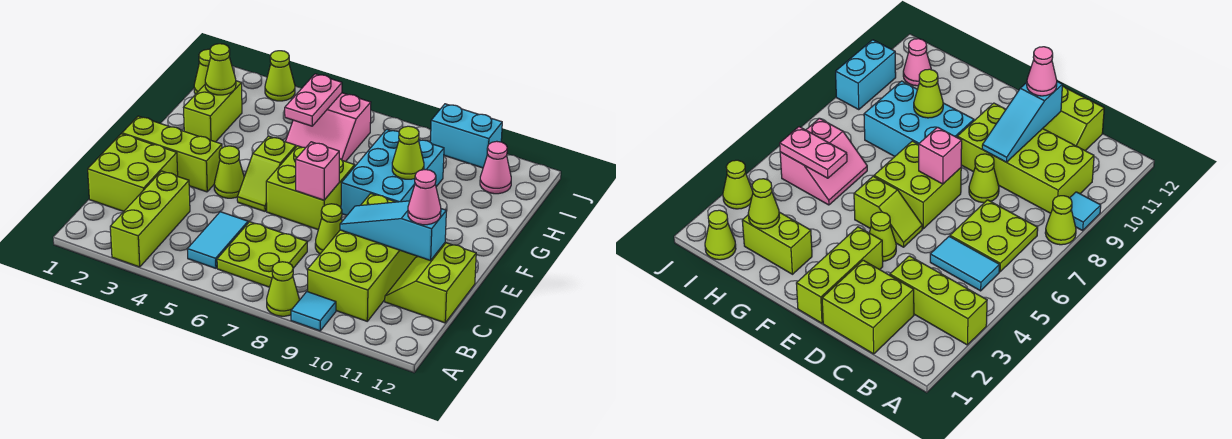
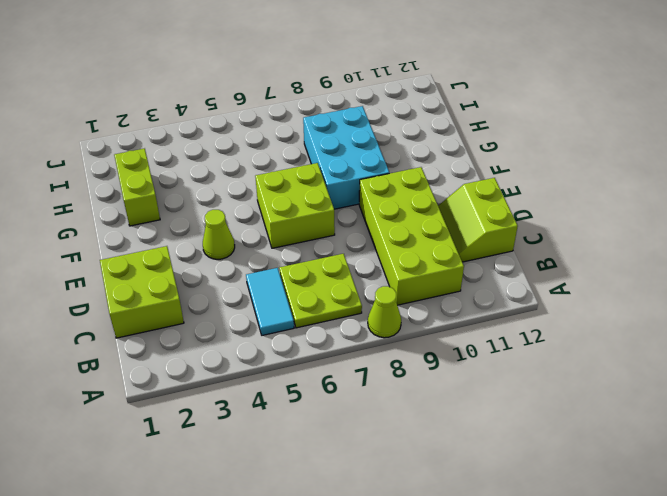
none -> lime brick A3:C3 level 1
none -> cyan tile A9 level 1
none -> lime cone D8 level 1

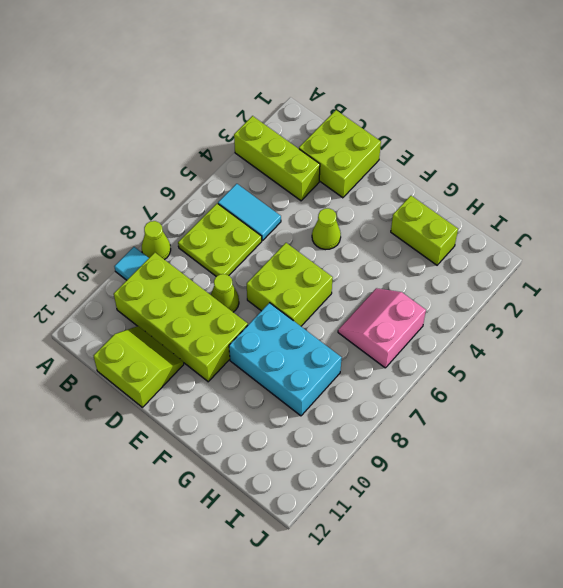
none -> lime brick E1:E3 level 1
none -> lime slope E5:F5 level 1 top F
none -> lime cone I1 level 1

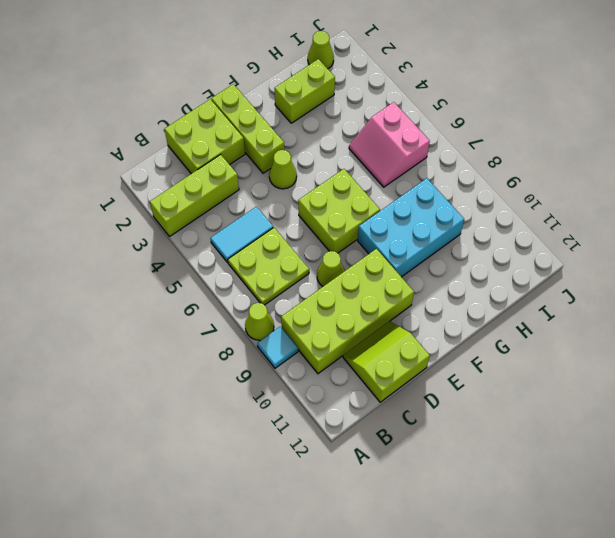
none -> lime slope E5:F5 level 1 top F
none -> pink cone I11 level 1
none -> lime cone J3 level 1

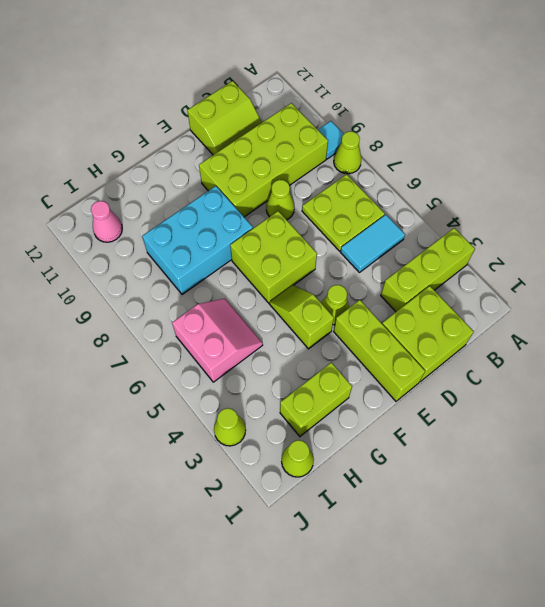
lime slope F4:F5 level 1 top 4 -> lime slope E5:F5 level 1 top F
none -> cyan brick J9:J10 level 1
none -> cyan slope D9:D11 level 2 top 11
none -> pink brick E7 level 2

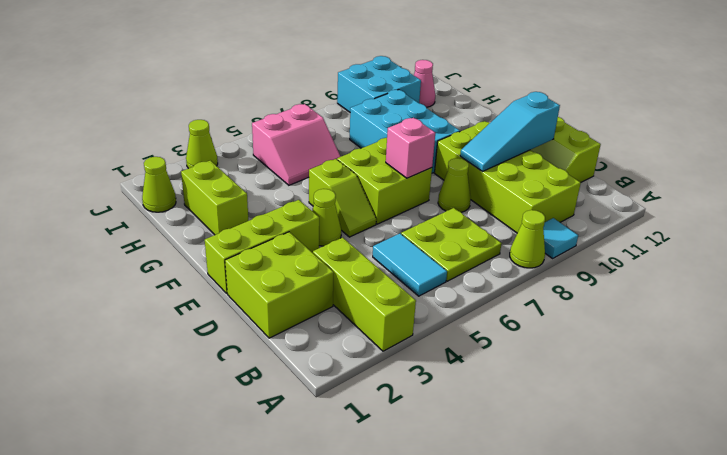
cyan brick I9:J10 level 1 -> cyan brick J9:J10 level 1
none -> lime cone G9 level 2
none -> lime cone H2 level 2
none -> pink plate H5:I5 level 2

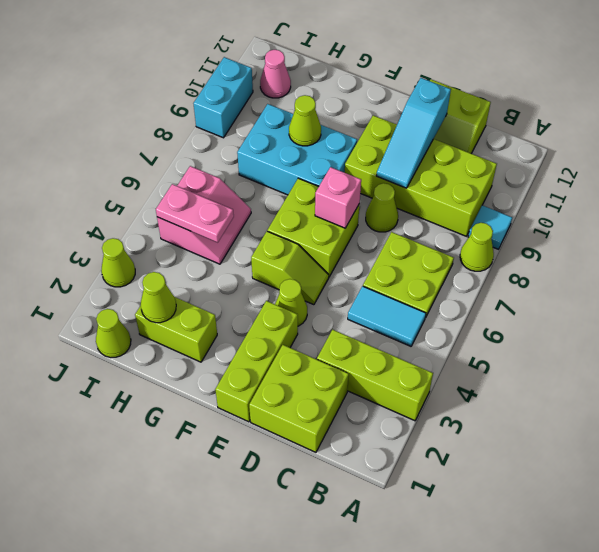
none -> pink cone D11 level 3

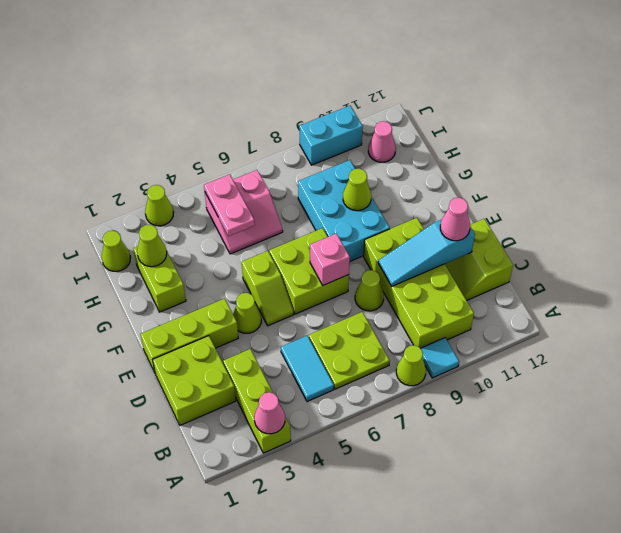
pink cone A3 level 2 -> none

